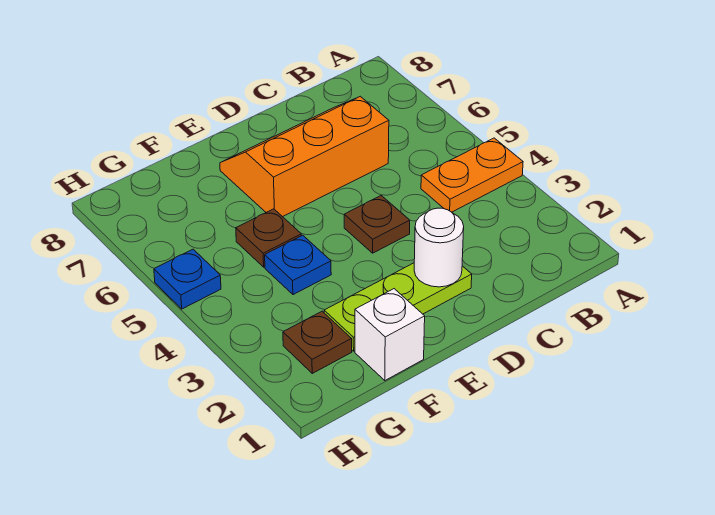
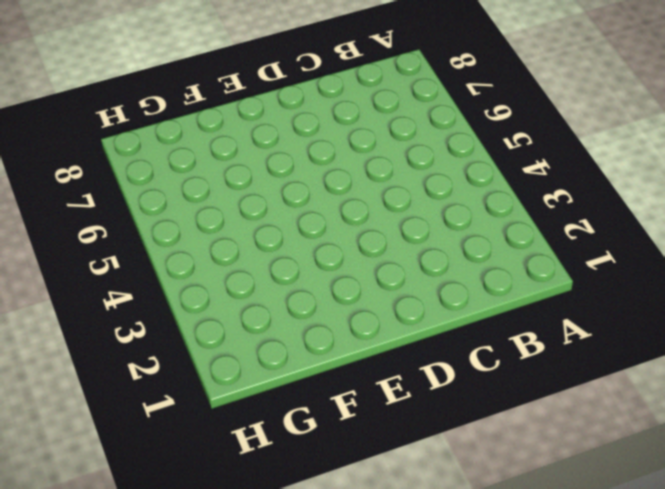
none -> orange plate A4:B4 level 1
none -> orange slope C6:E7 level 1 top 6

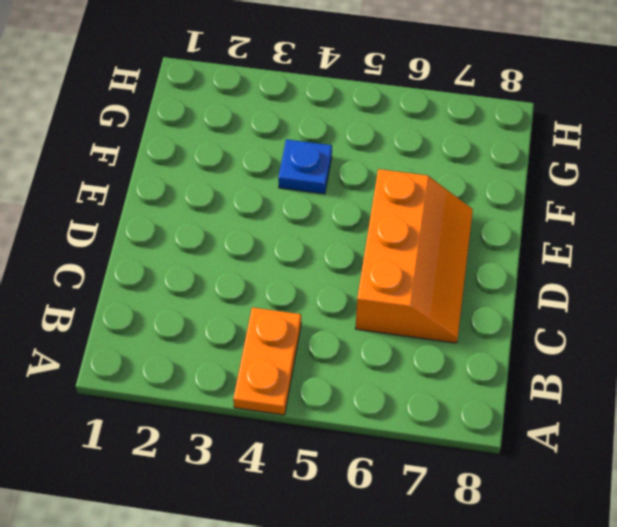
none -> lime plate D2:F2 level 1
none -> brown plate D4 level 1

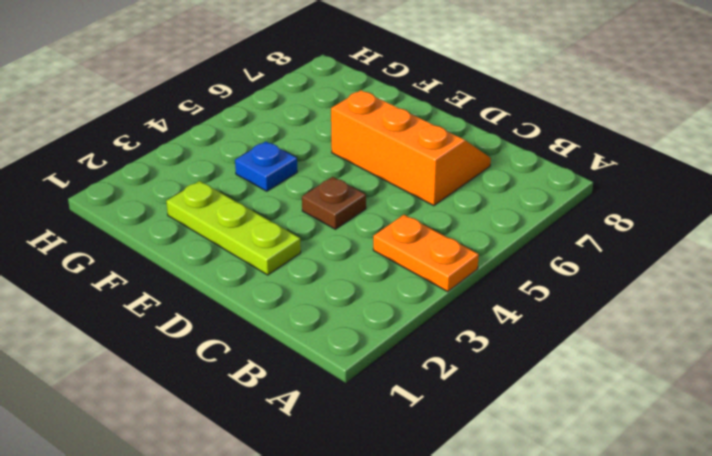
none -> white brick F1 level 1
none -> brown plate F5 level 1

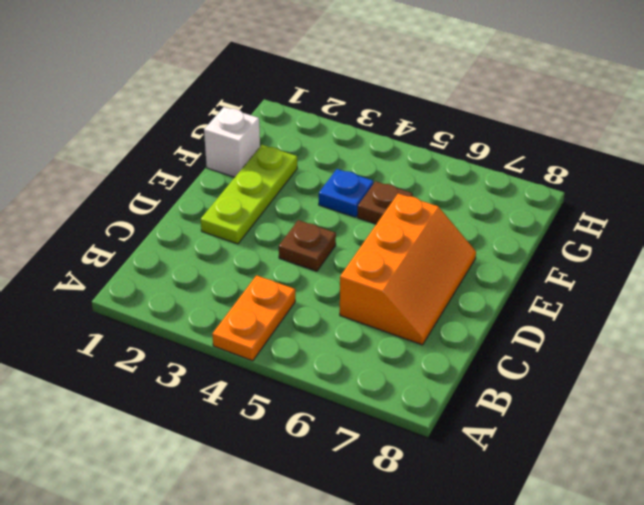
none -> brown plate G2 level 1
none -> blue plate H5 level 1

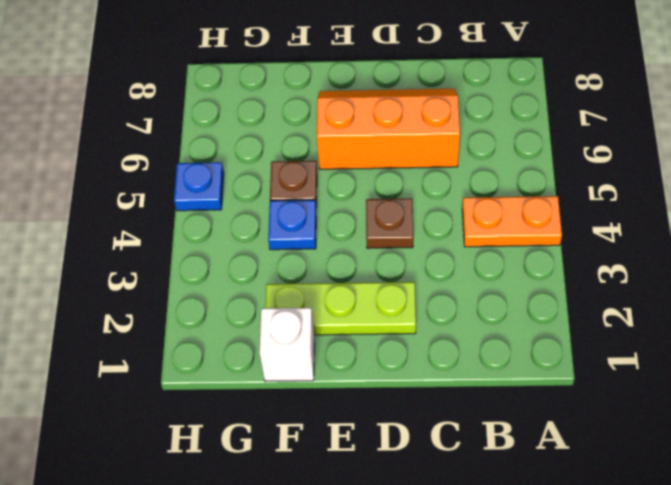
none -> brown plate G2 level 1
none -> white round brick D2 level 2

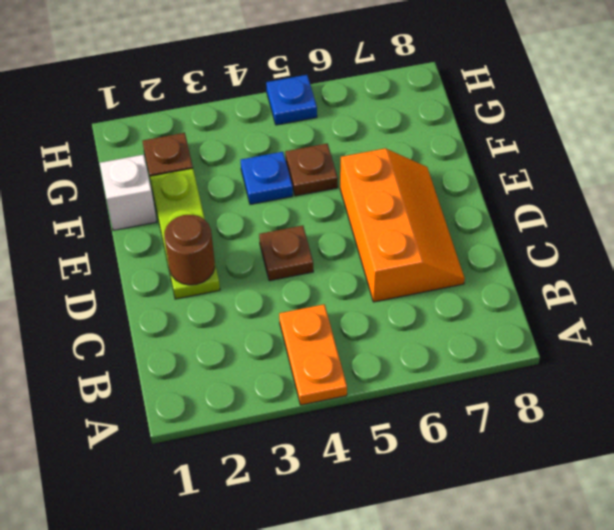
brown round brick D2 level 2 -> white round brick D2 level 2

